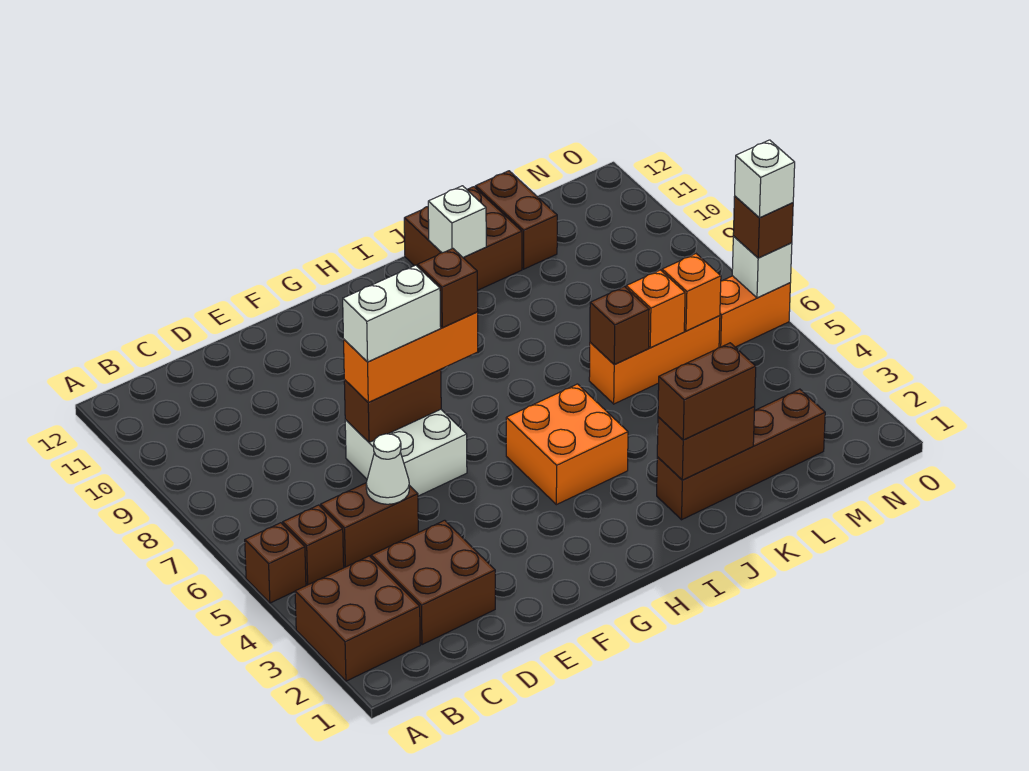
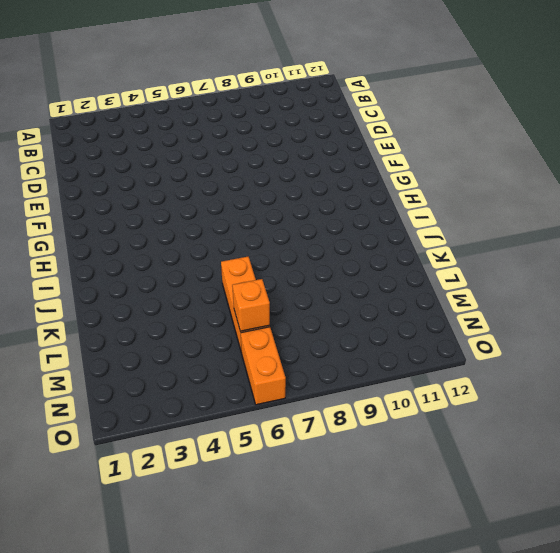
none -> brown brick A2:B3 level 1
none -> brown brick A5 level 1
none -> brown brick B5 level 1

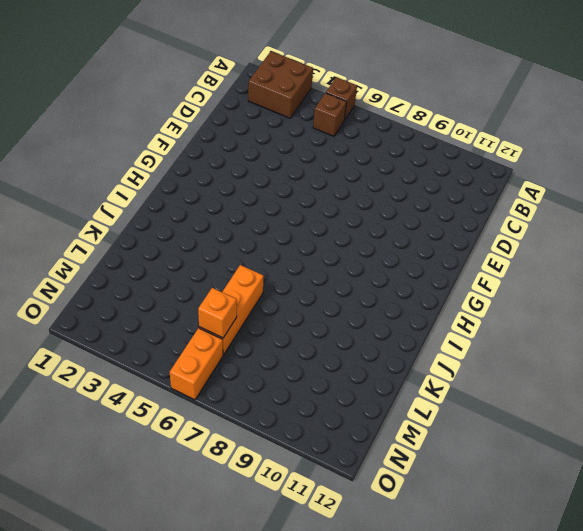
none -> brown brick C2:D3 level 1
none -> brown brick C5:D5 level 1
none -> white brick E6:F7 level 1

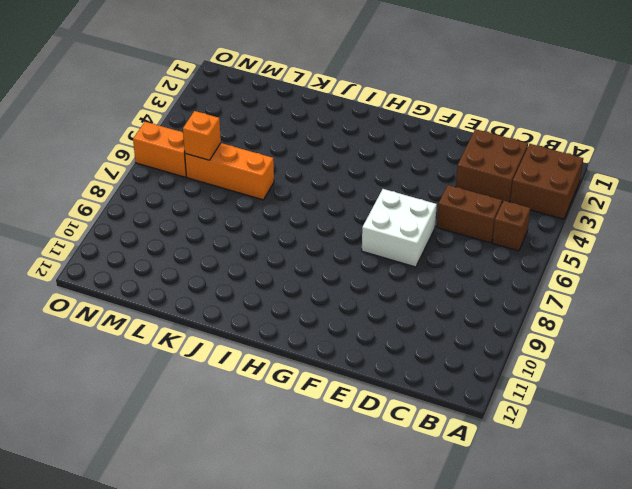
none -> brown brick A5 level 1
none -> orange brick H4:I5 level 1
none -> brown brick J2:M2 level 1

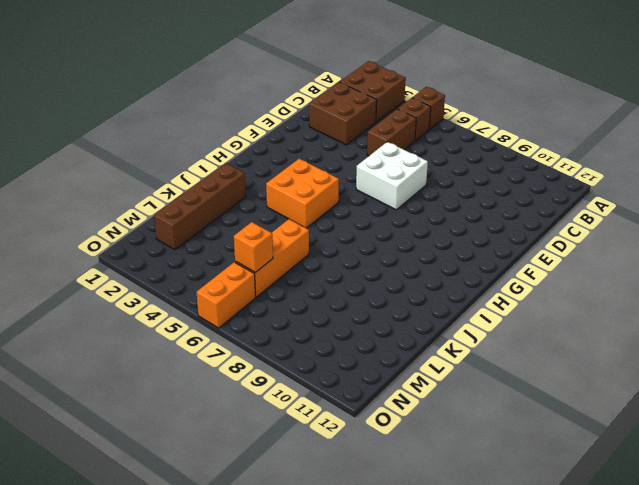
none -> brown brick J11:K12 level 1
none -> brown brick L11:L12 level 1
none -> white cone D5 level 2

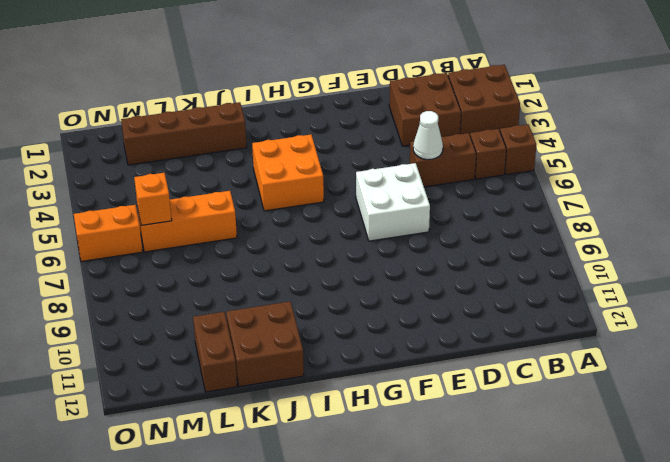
none -> brown brick E7:F7 level 2
none -> brown brick J2:K2 level 2
none -> white brick J11 level 2

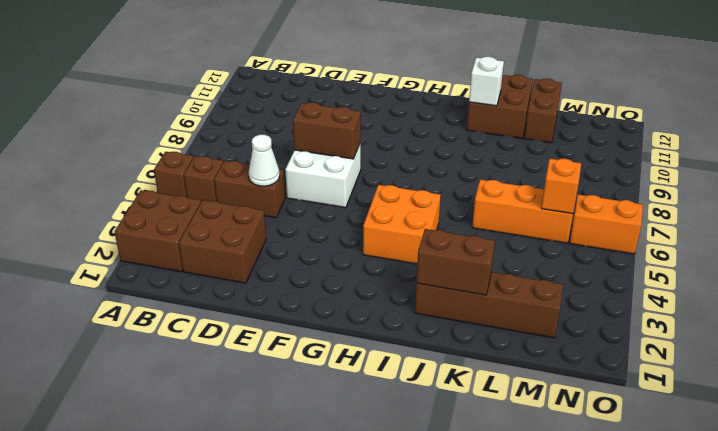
none -> brown brick K6 level 2
none -> orange brick L6 level 2
none -> white brick O6 level 2

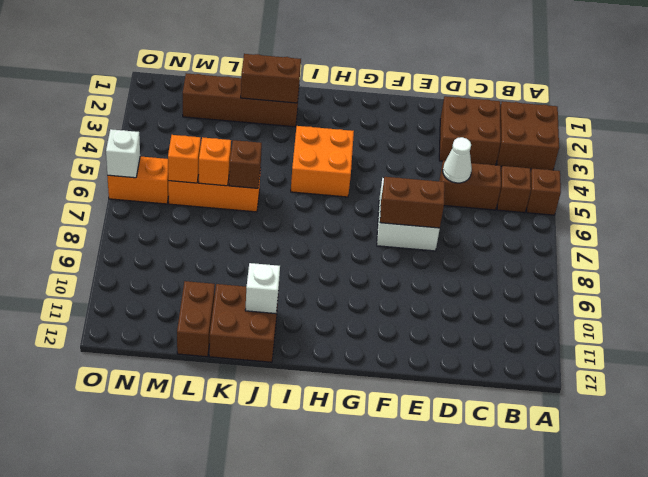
none -> orange brick E7:G7 level 3
none -> brown brick J2:K2 level 3
none -> brown brick O6 level 3

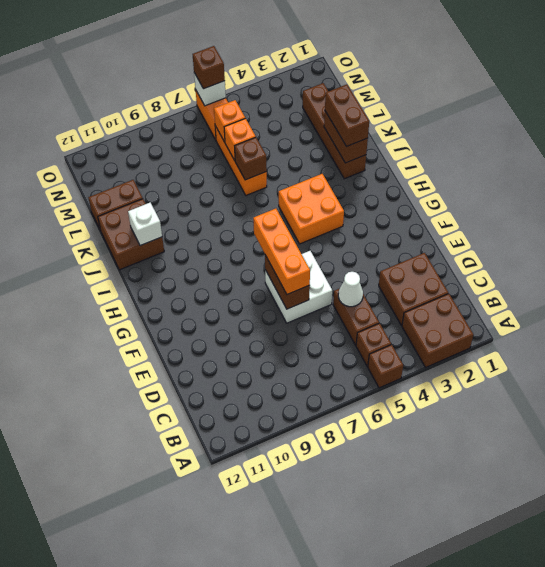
none -> white brick E7:F7 level 4
none -> brown brick G7 level 4
none -> white brick O6 level 4

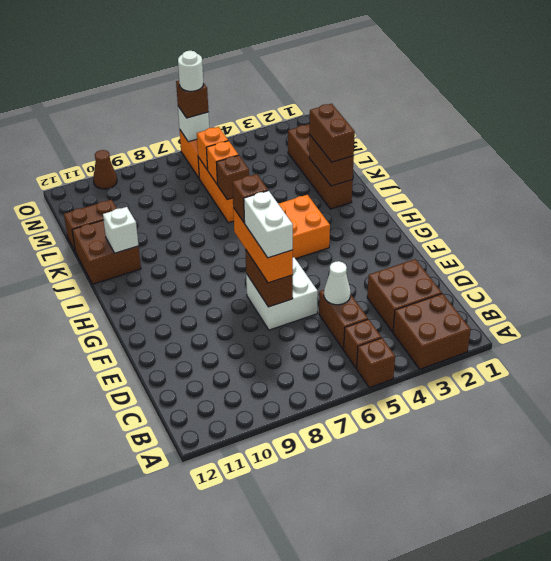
white round brick O6 level 4 -> white brick O6 level 4
brown cone O10 level 1 -> none

